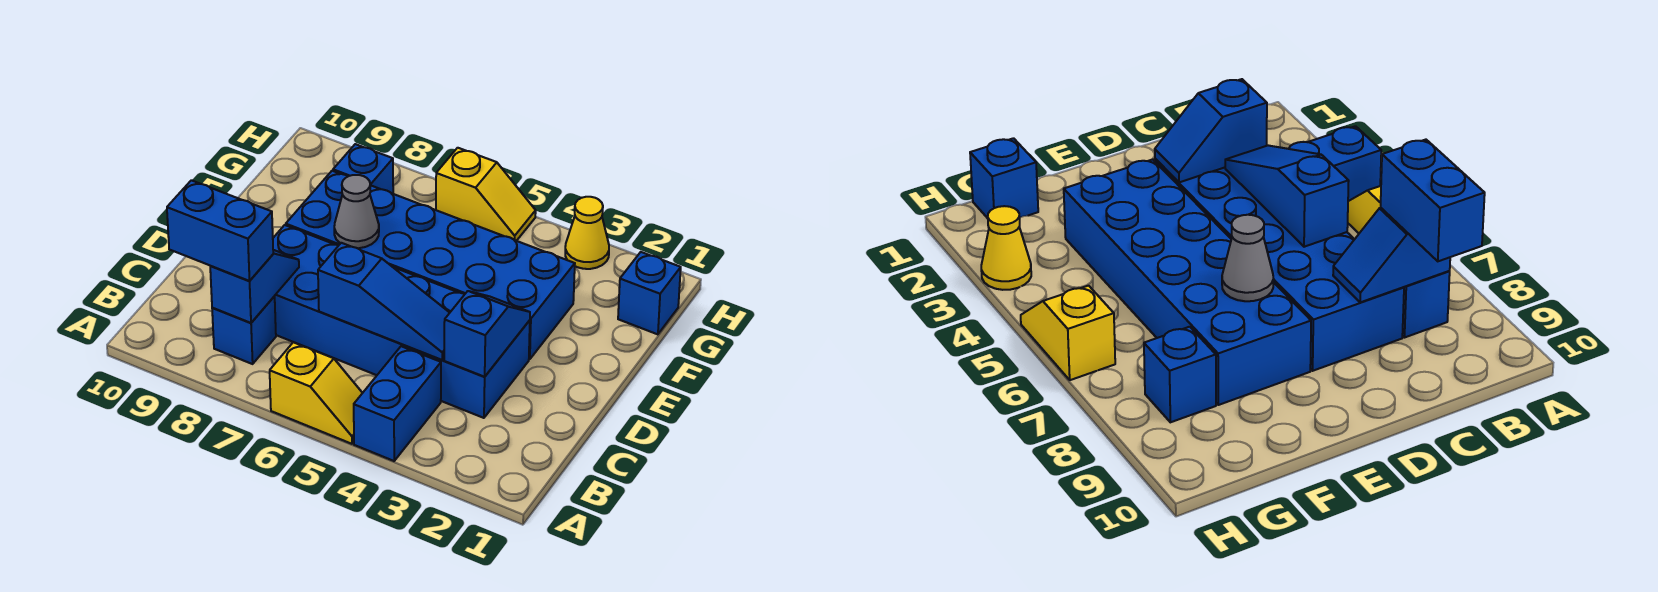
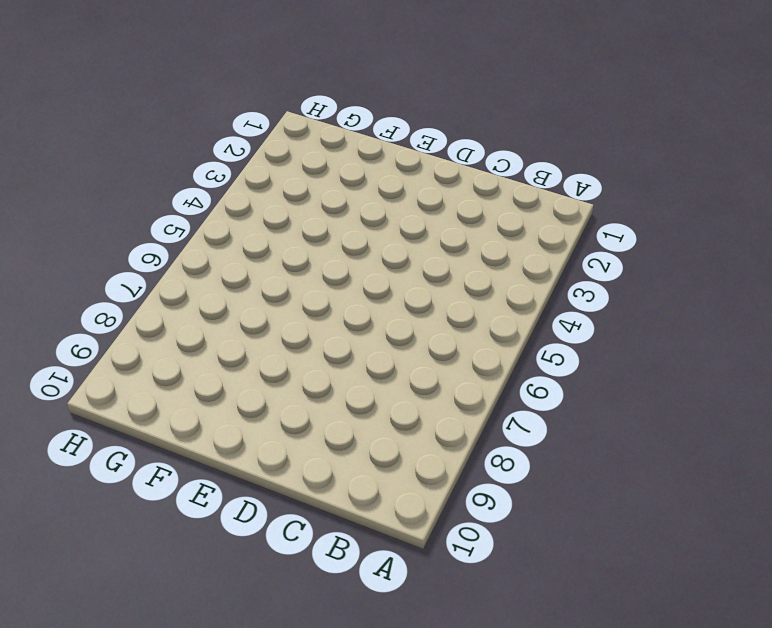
none -> blue brick A4:B4 level 1
none -> yellow slope A5:A6 level 1 top 6
none -> blue brick B8 level 1

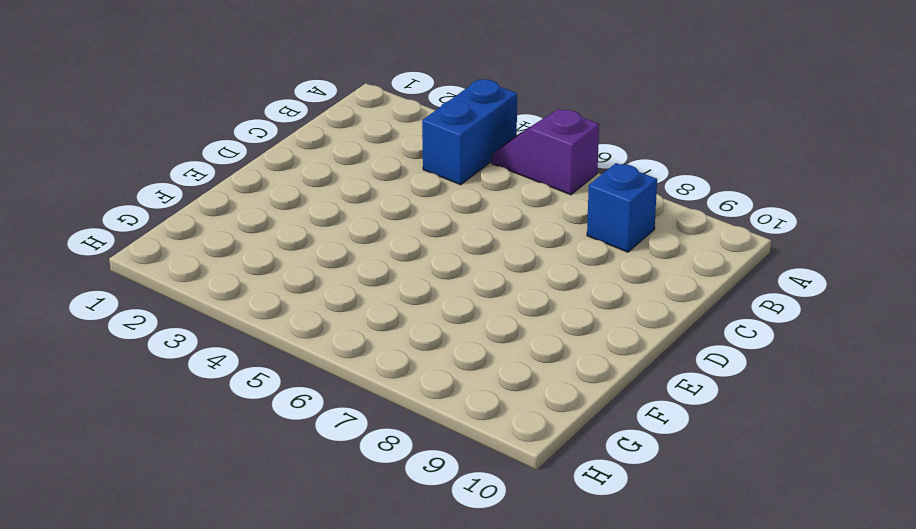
purple slope A5:A6 level 1 top 6 -> yellow slope A5:A6 level 1 top 6
none -> blue brick C3:D8 level 1
none -> blue brick E3:F8 level 1
none -> blue brick G1 level 1

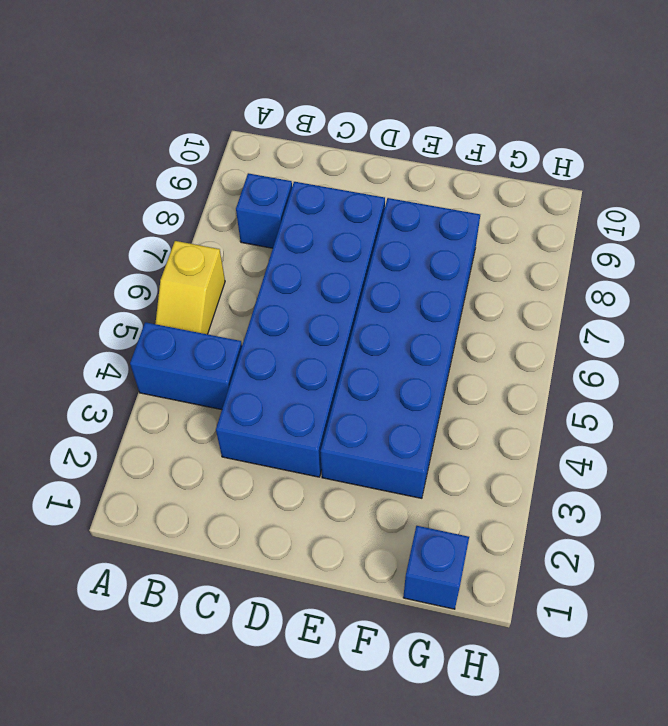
none -> blue brick G8 level 1
none -> yellow cone H3 level 1
none -> yellow slope H5:H6 level 1 top 6

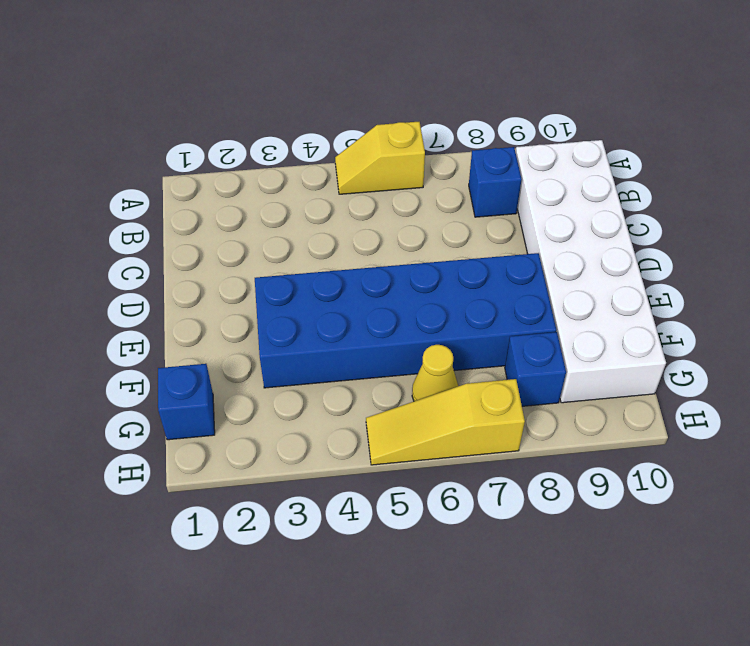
white brick B9:G10 level 1 -> none
yellow cone G6 level 1 -> yellow cone H3 level 1
yellow slope H5:H7 level 1 top 7 -> yellow slope H5:H6 level 1 top 6
none -> blue brick A4:B4 level 1
none -> blue brick C3:D8 level 1
none -> blue slope B8:C8 level 2 top B

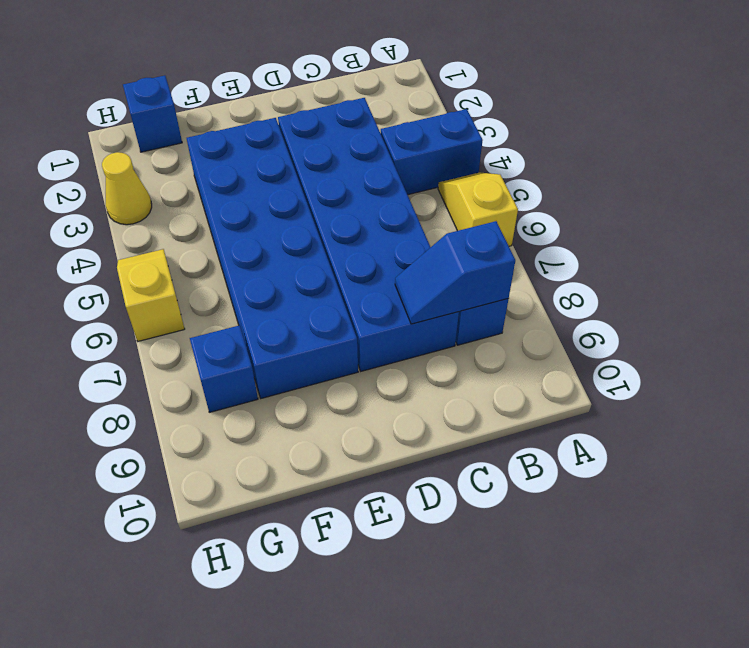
none -> blue slope C3:D3 level 2 top C
none -> blue slope C4:C6 level 2 top 6
none -> grey cone E7 level 2

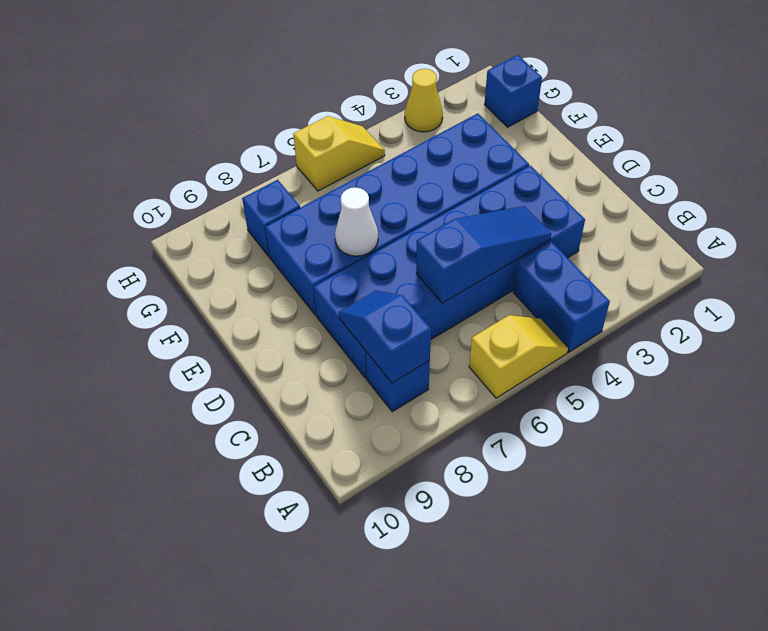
white cone E7 level 2 -> grey cone E7 level 2
none -> blue slope C3:D3 level 2 top C
none -> blue brick B8:B9 level 3

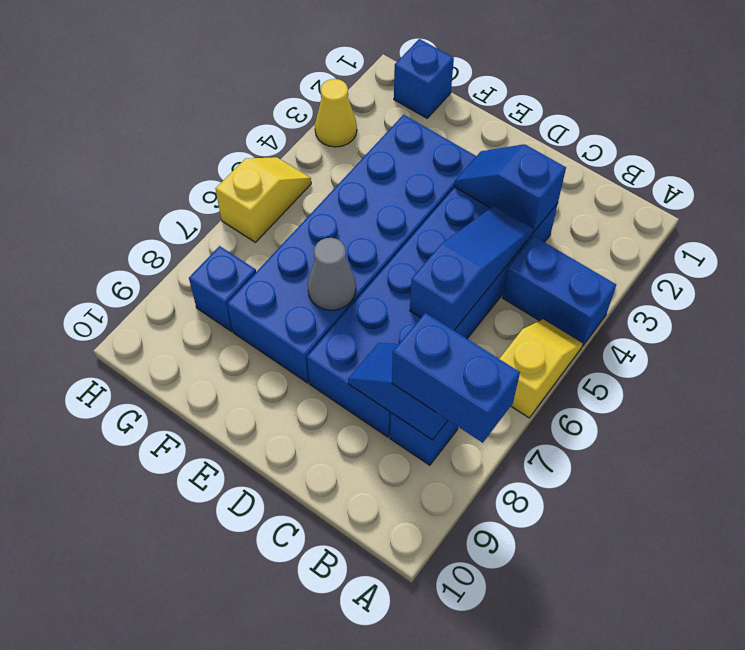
blue brick A8:B8 level 3 -> blue brick B8:B9 level 3

